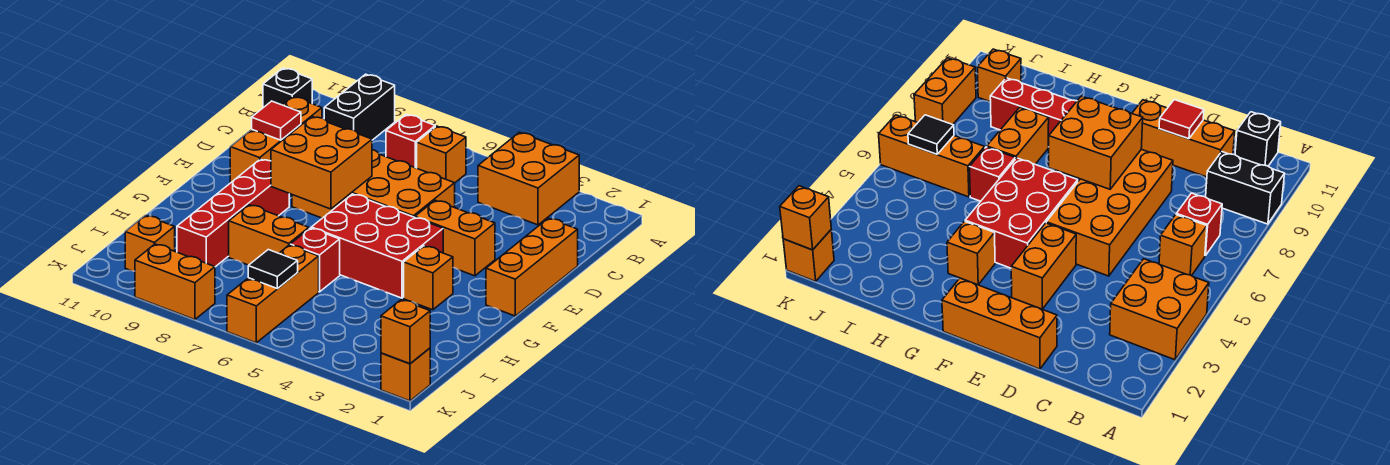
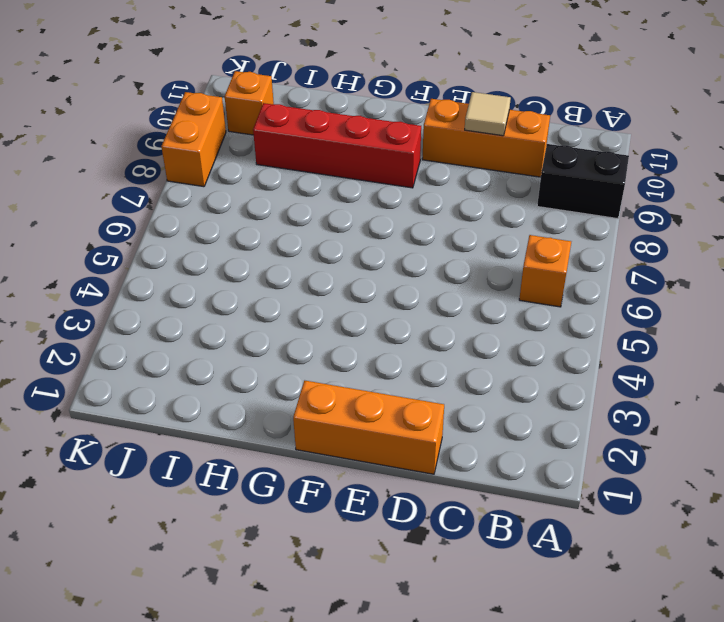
tan tile D10 level 2 -> red tile D10 level 2
none -> orange brick A3:B4 level 1
none -> red brick B7 level 1
none -> black brick B11 level 1

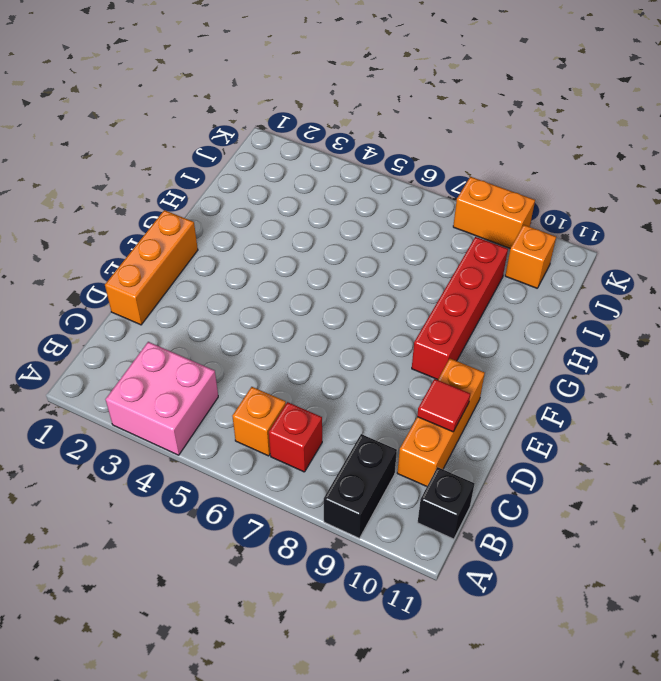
pink brick A3:B4 level 1 -> orange brick A3:B4 level 1
none -> orange brick D5:E8 level 1
none -> orange brick E3:E4 level 1
none -> red brick F4:G6 level 1

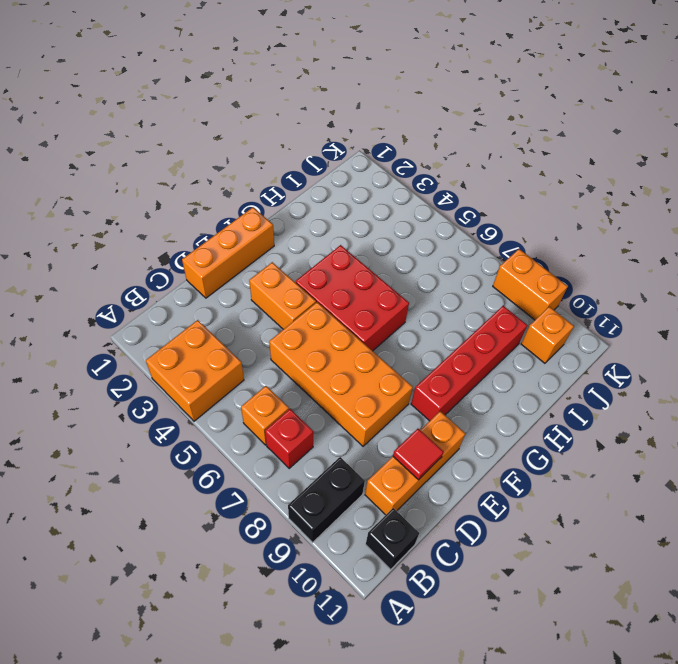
none -> orange brick G3 level 1
none -> red brick H6 level 1
none -> orange brick H7:H8 level 1

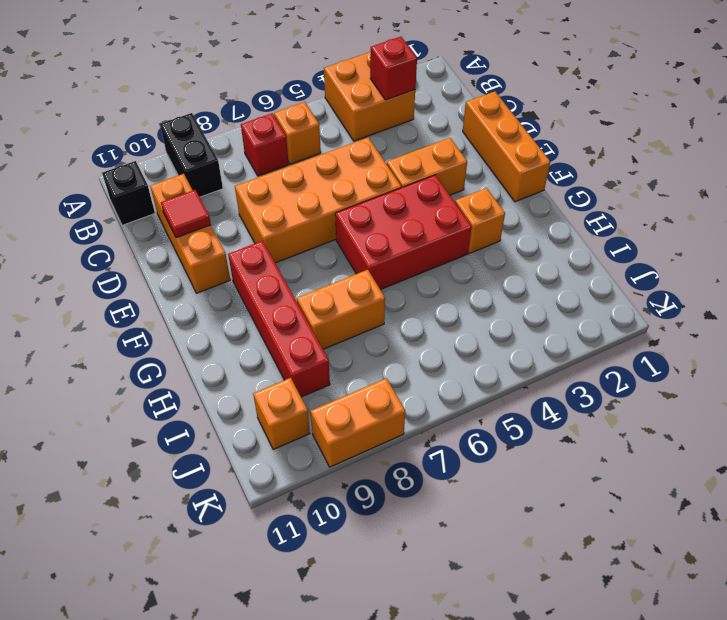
red brick B3 level 2 -> red brick H6 level 1
none -> orange brick I6:K6 level 1
none -> orange brick K1 level 1
none -> orange brick E7:F8 level 2

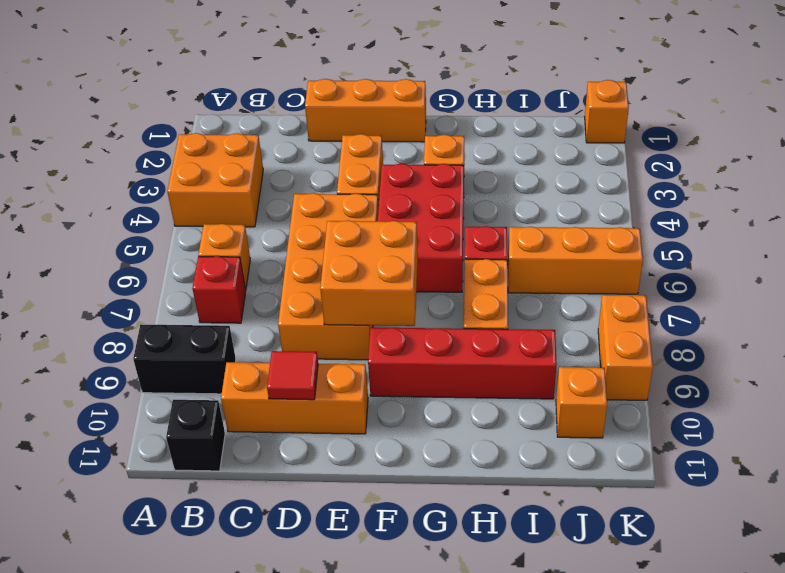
none -> black tile J6 level 2
none -> orange brick K1 level 2

